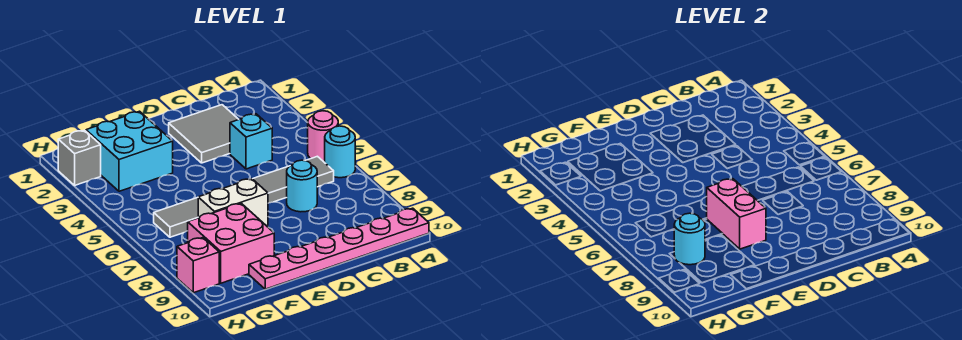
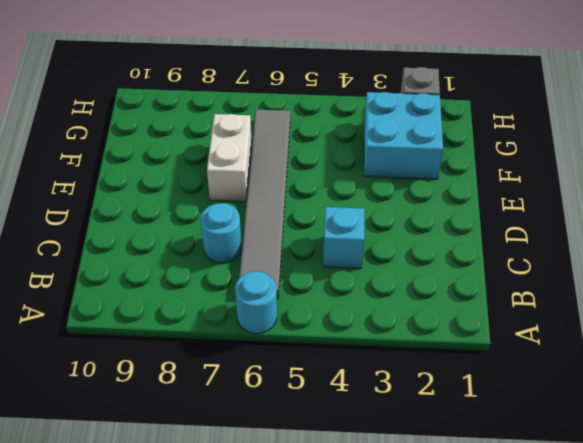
none -> pink round brick A5 level 1
none -> pink plate A10:F10 level 1
none -> grey tile C2:D3 level 1

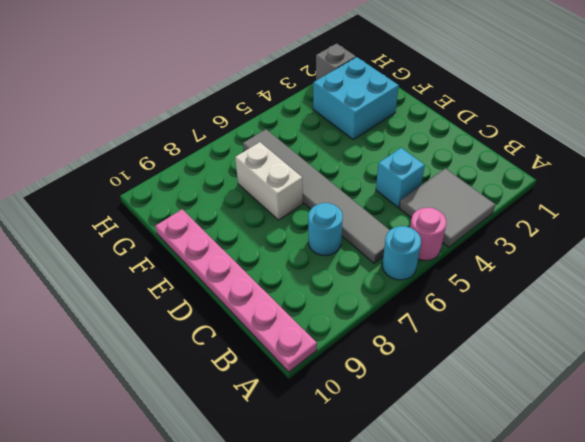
grey tile A3:B4 level 1 -> grey tile C2:D3 level 1
none -> pink brick F8:G9 level 1
none -> pink brick H9 level 1
none -> pink brick E7:E8 level 2

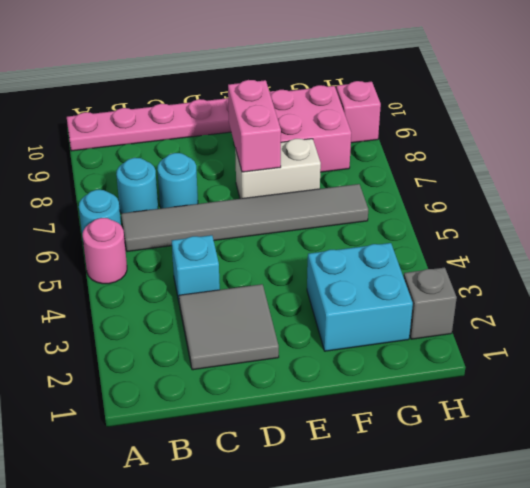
cyan round brick B7 level 1 -> cyan round brick G8 level 2

